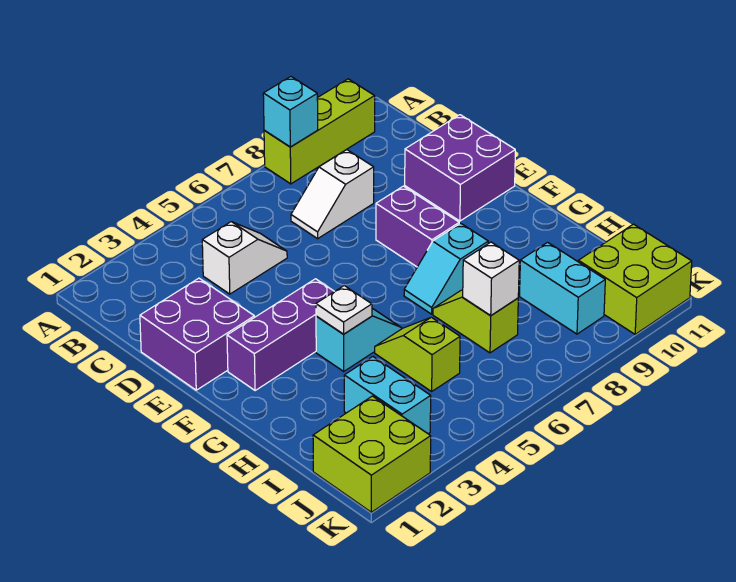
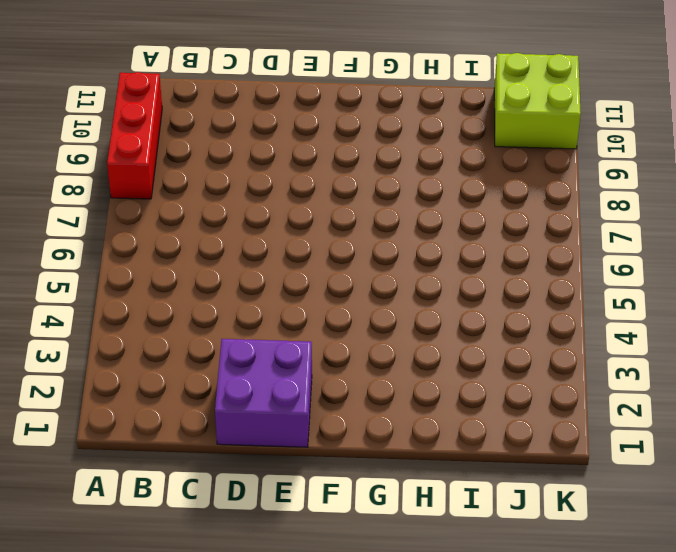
red brick A8:A10 level 1 -> lime brick A8:A10 level 1
none -> white slope C4:C5 level 1 top 4
none -> white slope C7:C8 level 1 top 8
none -> purple brick D10:E11 level 1

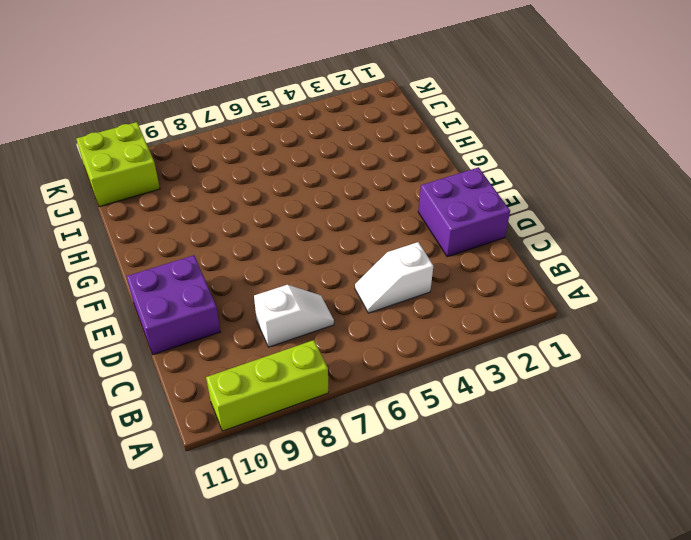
none -> purple brick E8:F8 level 1
none -> purple brick F2:F4 level 1
none -> cyan slope G4:G5 level 1 top 4

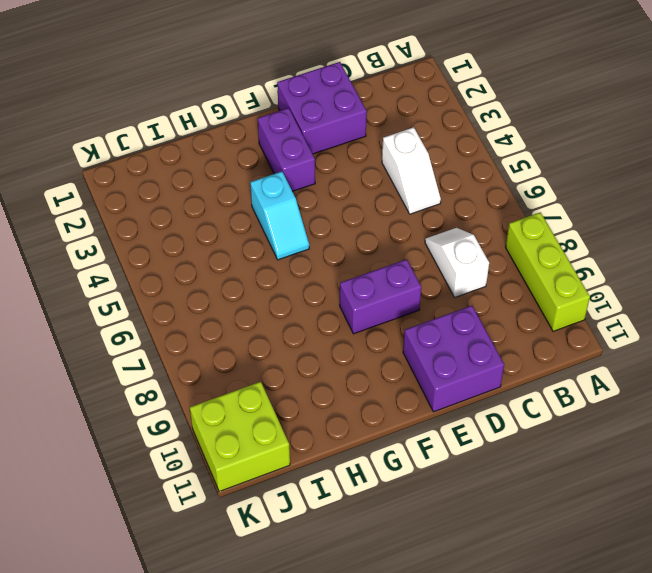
purple brick F2:F3 level 1 -> purple brick F2:F4 level 1
none -> cyan slope G7:G8 level 1 top 8
none -> lime slope H5:I5 level 1 top I
none -> lime slope H7:I7 level 1 top I

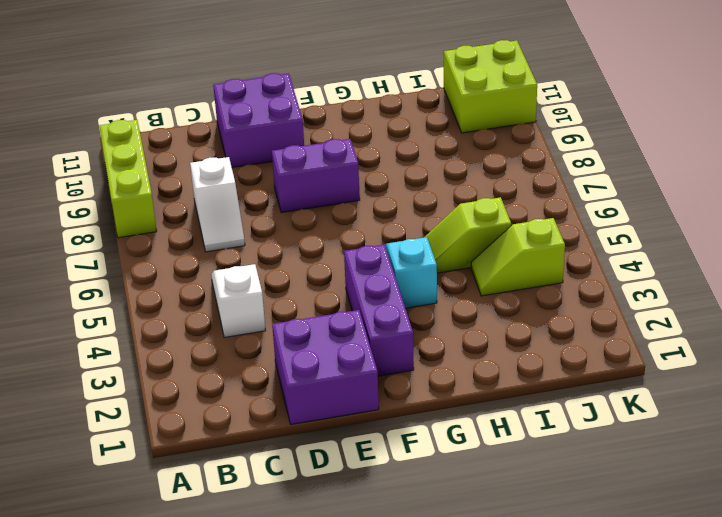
lime slope I4:J4 level 1 top J -> lime slope H7:I7 level 1 top I
none -> cyan slope G7:G8 level 1 top 8
none -> cyan brick I3:J3 level 1
none -> cyan brick I9:J9 level 1

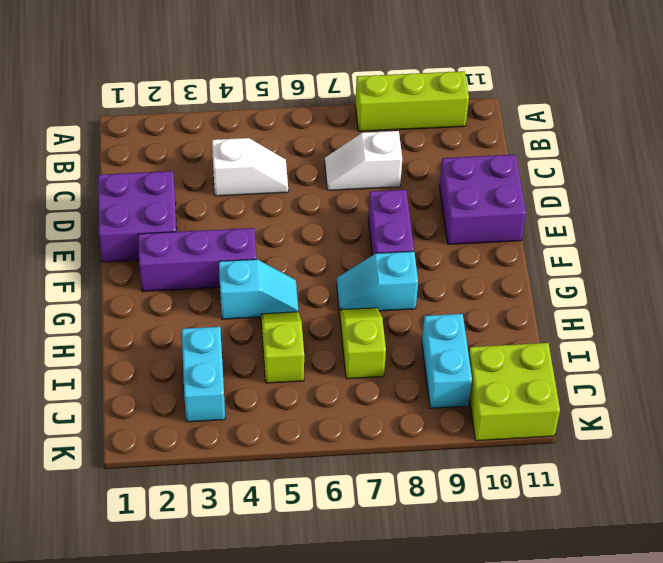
none -> lime brick J1:K2 level 1
none -> cyan brick A8 level 2
none -> white plate G4 level 2

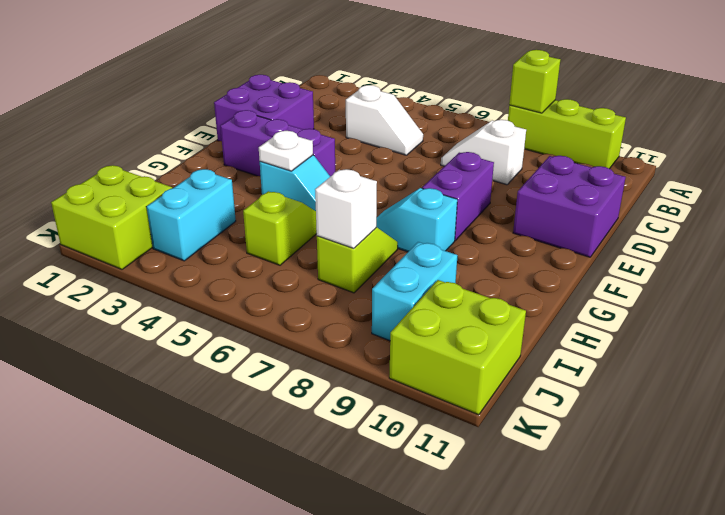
lime brick A8 level 2 -> cyan brick A8 level 2

